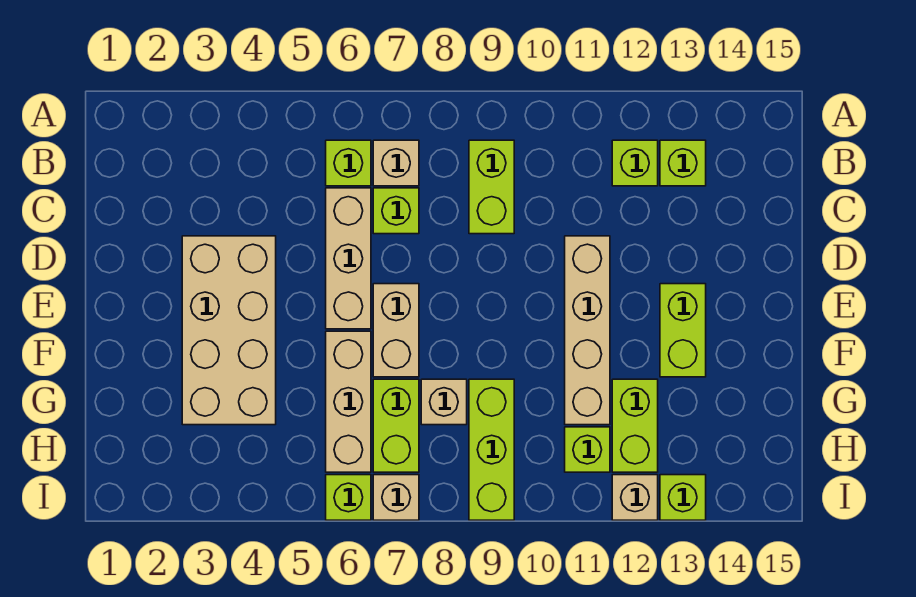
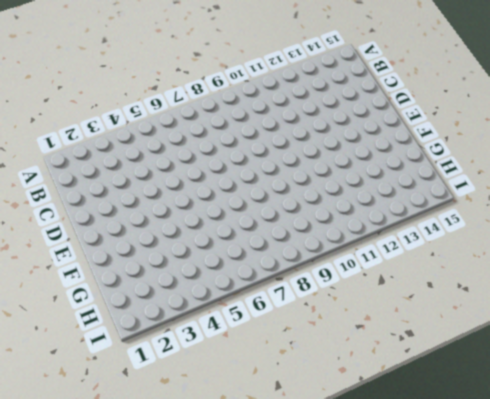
none -> lime brick B6 level 1
none -> tan brick B7 level 1
none -> lime brick B9:C9 level 1

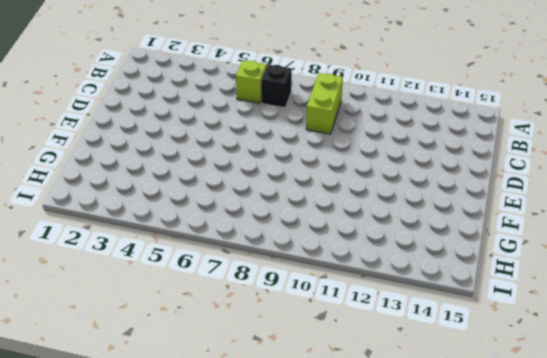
black brick B7 level 1 -> tan brick B7 level 1
none -> lime brick B12 level 1
none -> lime brick B13 level 1
none -> tan brick C6:E6 level 1

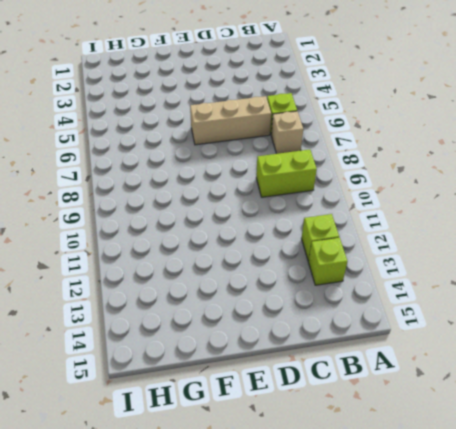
none -> lime brick C7 level 1
none -> tan brick D3:G4 level 1
none -> tan brick D11:G11 level 1

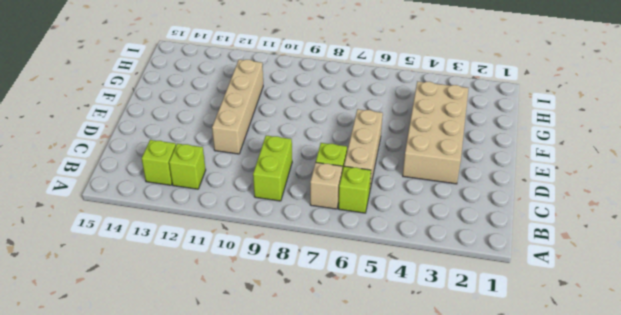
none -> tan brick E7:F7 level 1
none -> lime brick E13:F13 level 1
none -> tan brick F6:H6 level 1

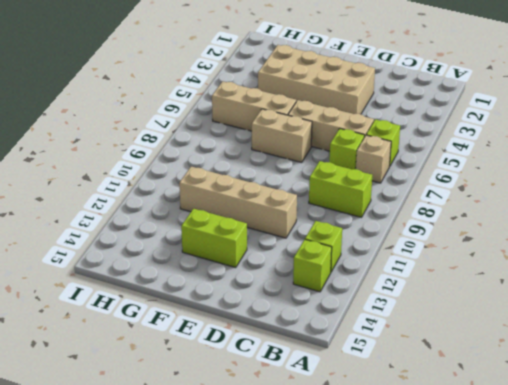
none -> lime brick G7:H7 level 1
none -> tan brick G8 level 1
none -> lime brick G9:I9 level 1

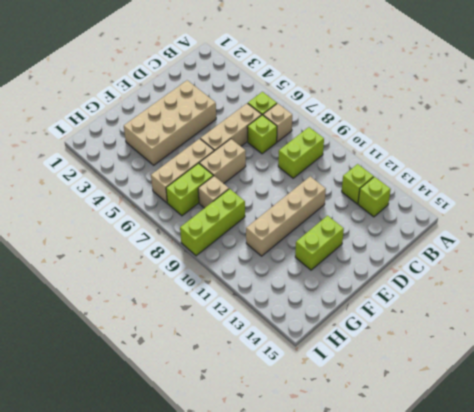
none -> lime brick G12:H12 level 1
none -> lime brick H11 level 1
none -> lime brick I6 level 1

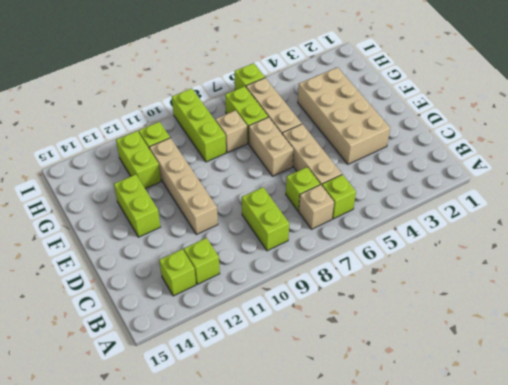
none -> tan brick I7 level 1
none -> tan brick I12 level 1
none -> lime brick I13 level 1

